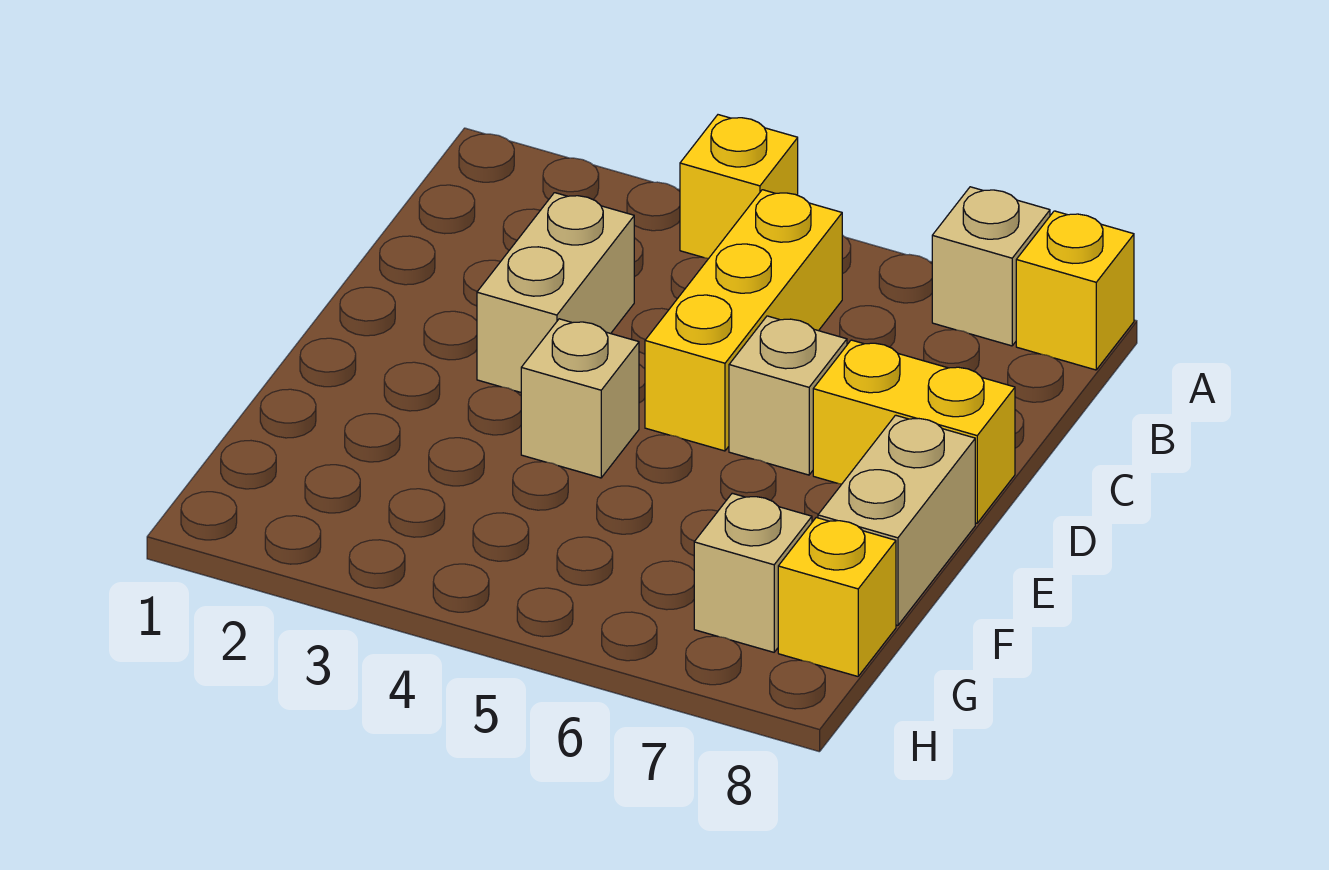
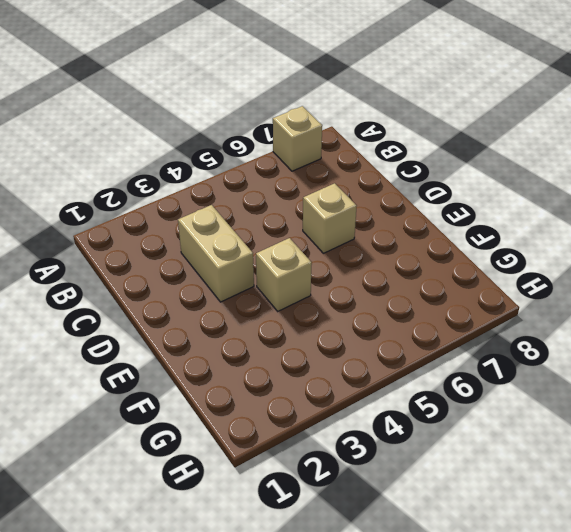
none -> yellow brick A4 level 1
none -> yellow brick A8 level 1

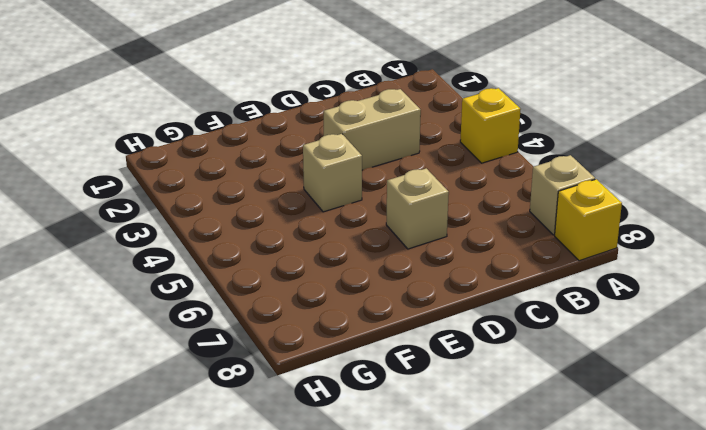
none -> yellow brick B5:D5 level 1
none -> yellow brick D7:D8 level 1

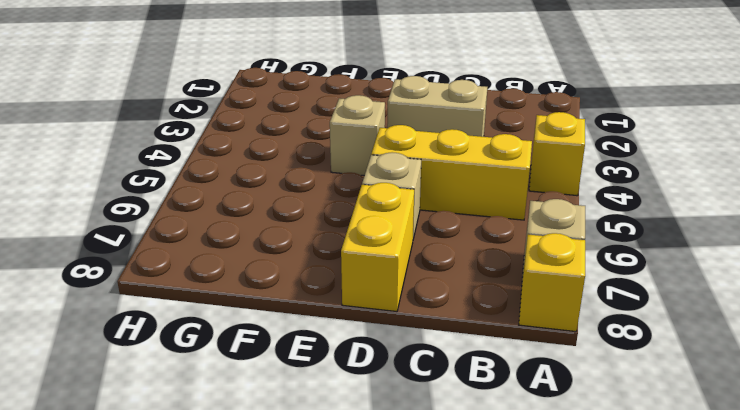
none -> tan brick E8:F8 level 1
none -> tan brick G7 level 1

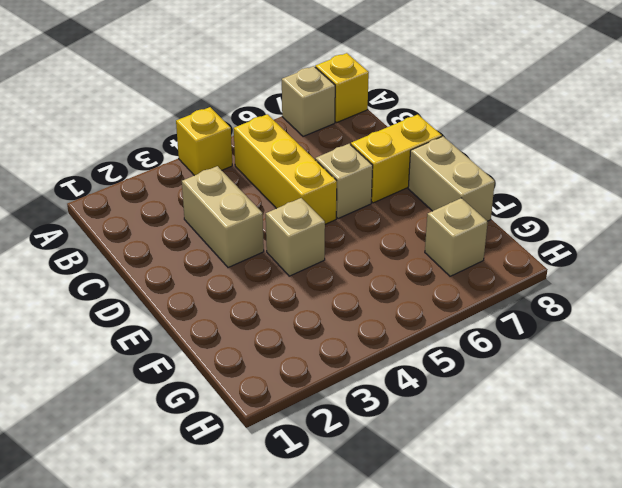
none -> yellow brick G8 level 1

